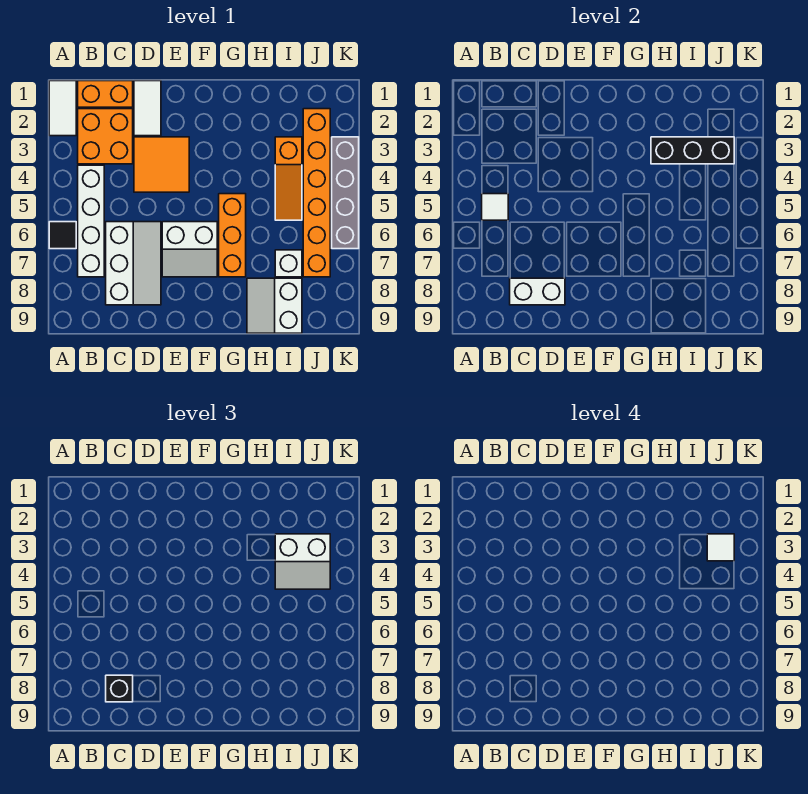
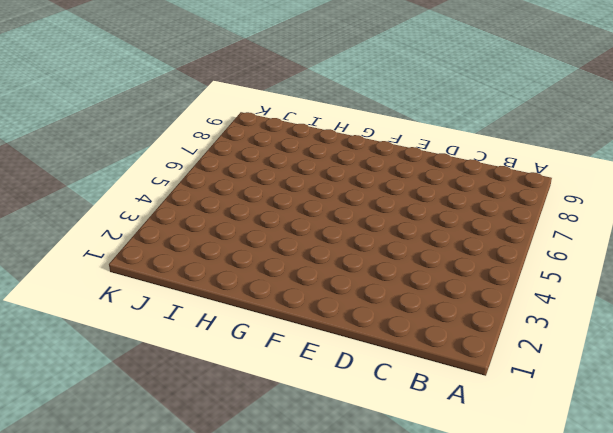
none -> white tile A1:A2 level 1
none -> black tile A6 level 1
none -> orange brick B1:C1 level 1

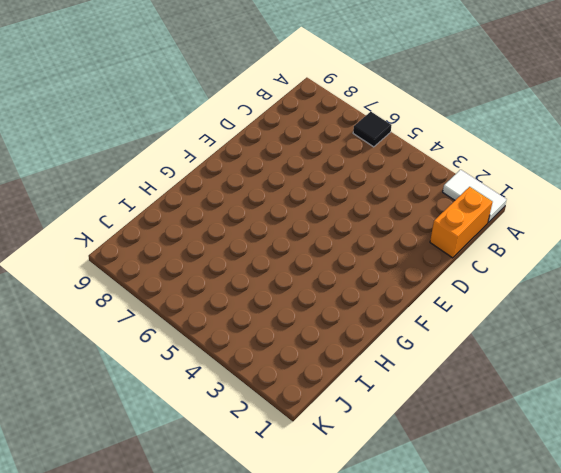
none -> orange brick B2:C3 level 1
none -> white brick B4:B7 level 1
none -> white slope C6:D8 level 1 top C

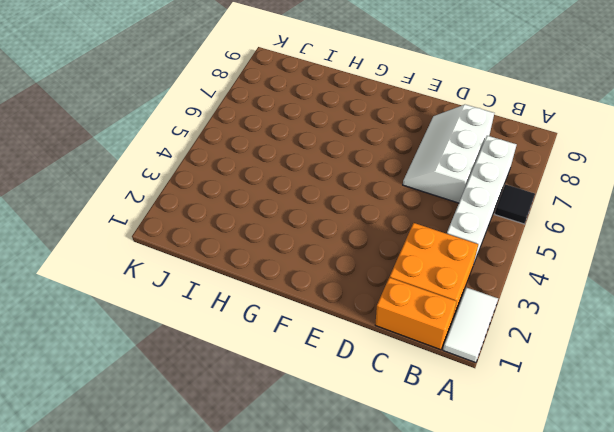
none -> white tile D1:D2 level 1
none -> orange tile D3:E4 level 1
none -> white slope E6:F7 level 1 top 6

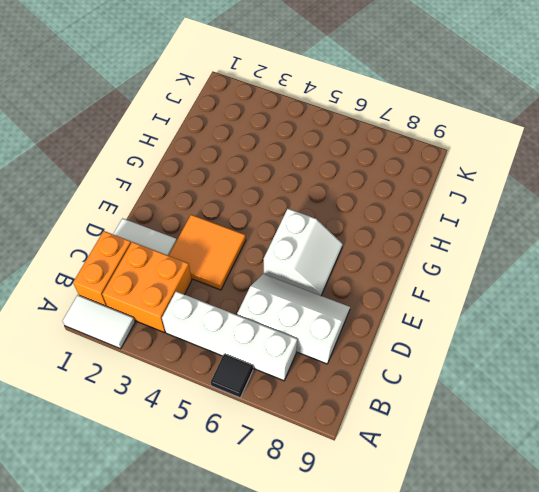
none -> orange brick G5:G7 level 1
none -> white slope H8:I9 level 1 top I
none -> orange slope I3:I5 level 1 top 3

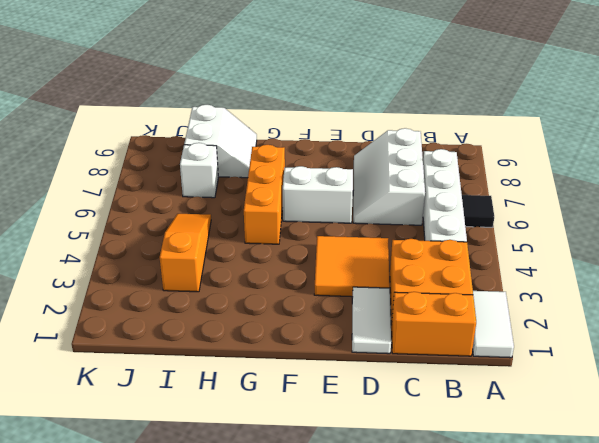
none -> orange brick J2:J7 level 1
none -> grey brick K3:K6 level 1
none -> white tile B5 level 2

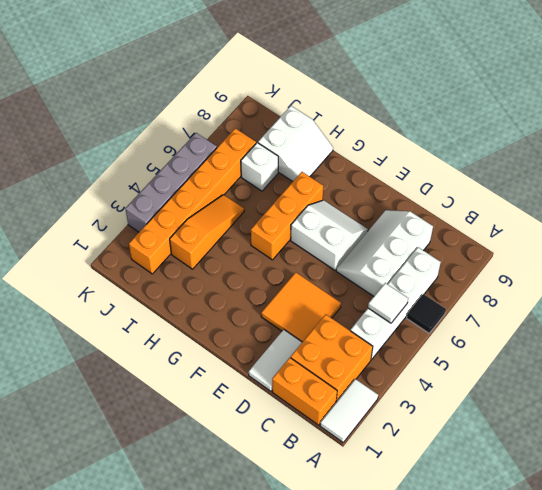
none -> white brick C8:D8 level 2
none -> black brick H3:J3 level 2
none -> black brick C8 level 3

